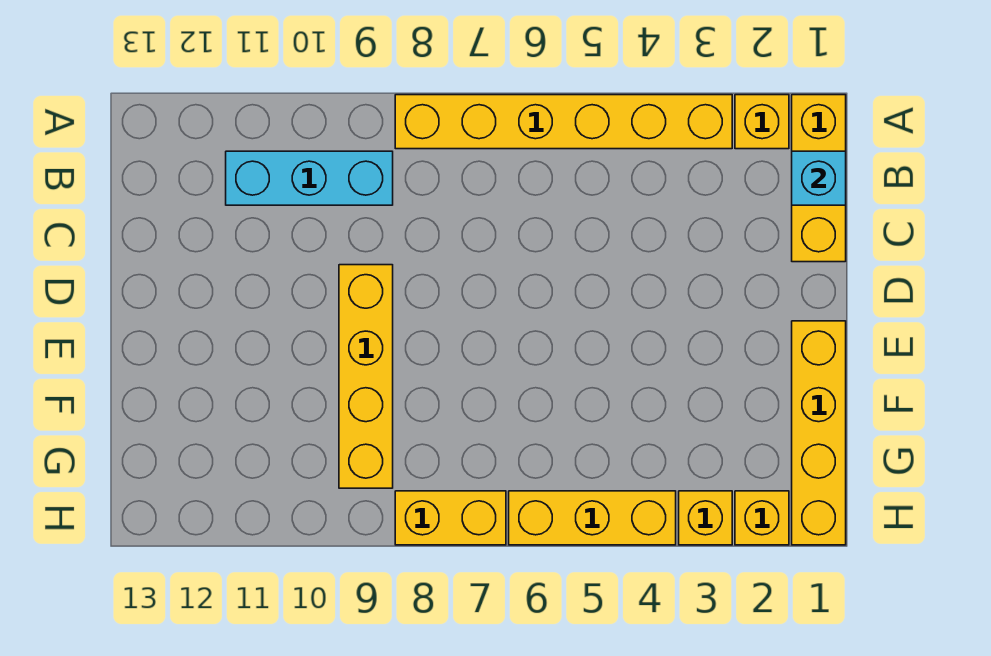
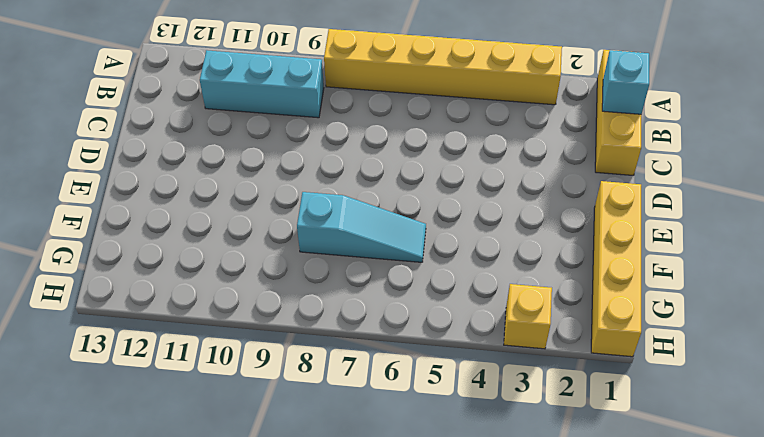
cyan slope F6:F8 level 1 top 8 -> none
none -> yellow brick A2 level 1
none -> yellow brick D9:G9 level 1

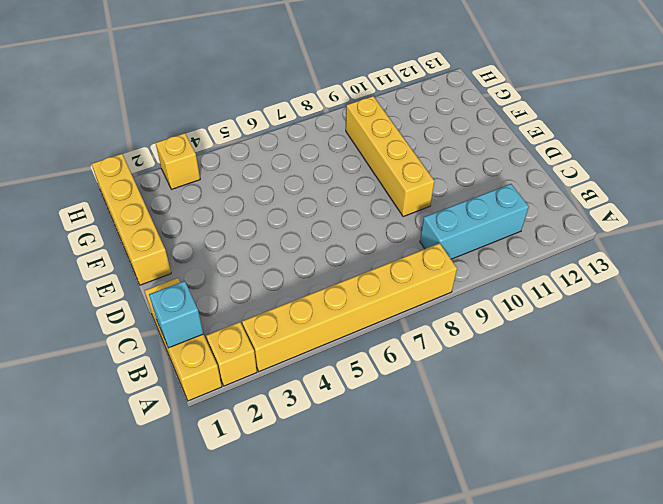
none -> yellow brick H2 level 1
none -> yellow brick H4:H6 level 1

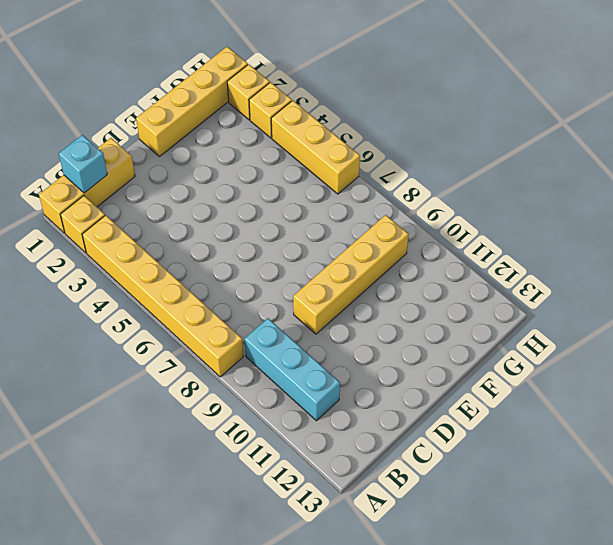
none -> yellow brick H7:H8 level 1

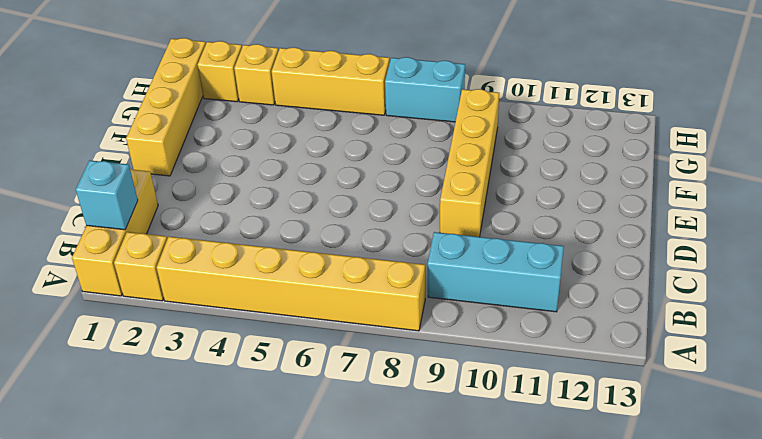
cyan brick H7:H8 level 1 -> yellow brick H7:H8 level 1

